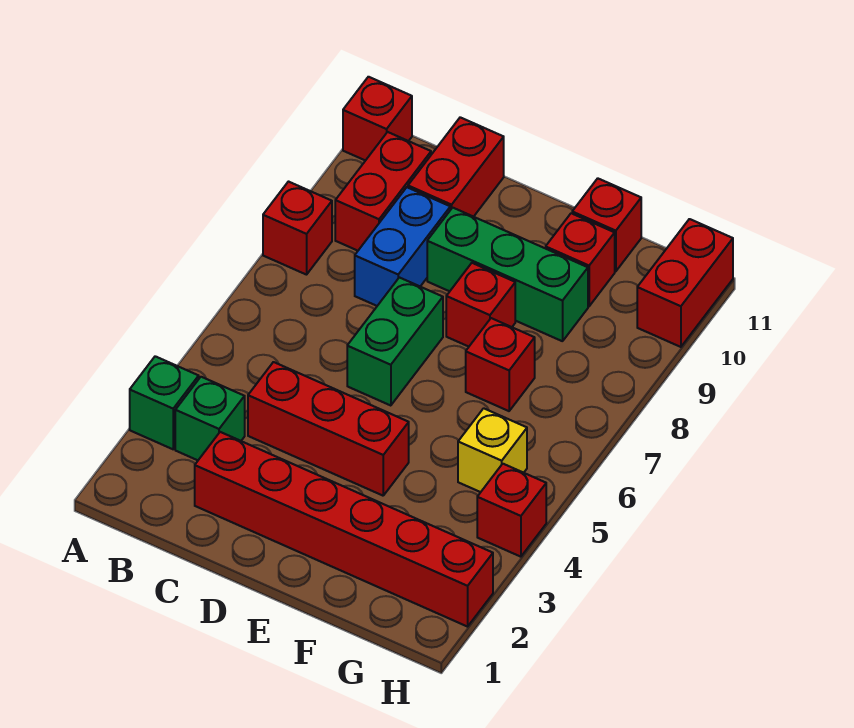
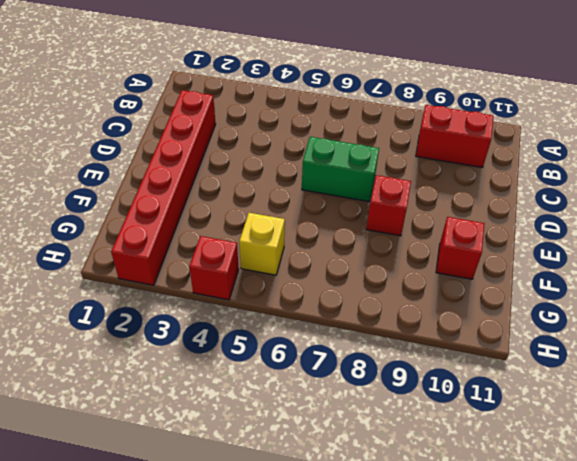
none -> green brick A3 level 1
none -> red brick A8 level 1
none -> red brick A11 level 1

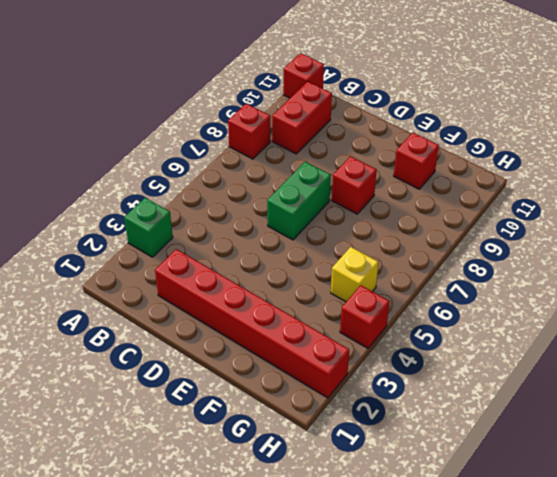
none -> green brick B3 level 1
none -> red brick C4:E4 level 1
none -> blue brick C8:C9 level 1

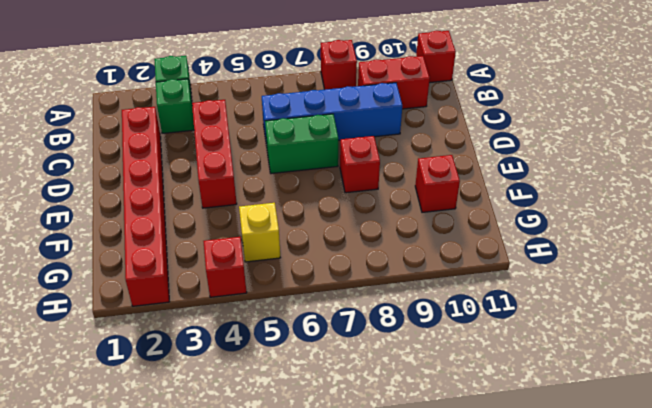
blue brick C6:C9 level 1 -> blue brick C8:C9 level 1
none -> red brick C10:C11 level 1
none -> green brick D9:F9 level 1
none -> red brick F7 level 1

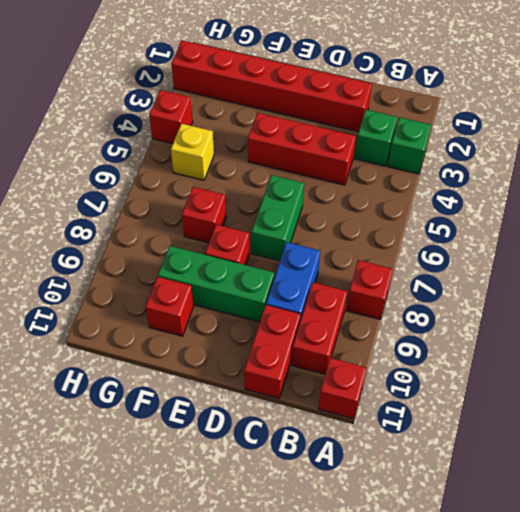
none -> red brick F11 level 1
none -> red brick H10:H11 level 1

